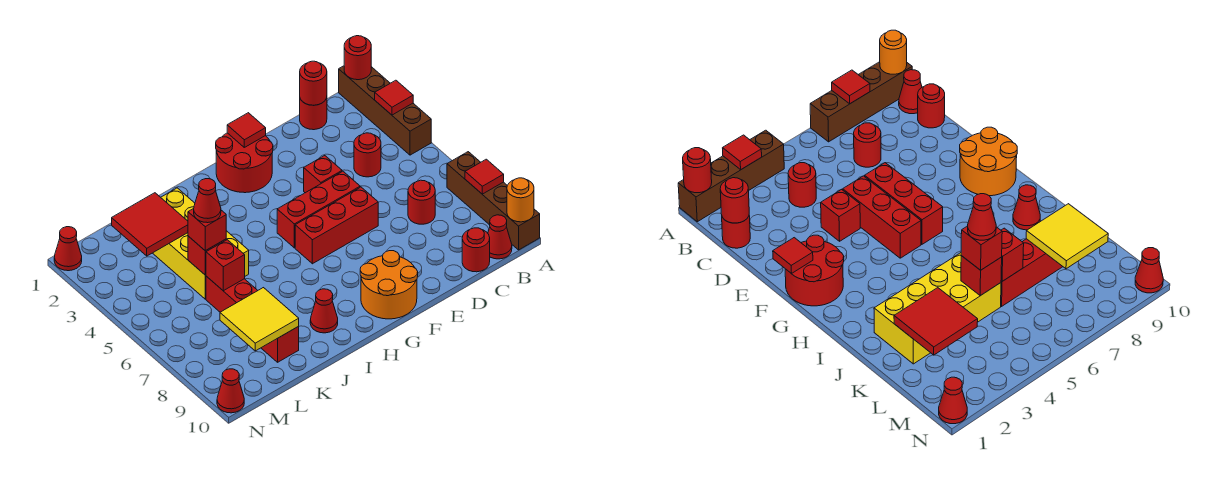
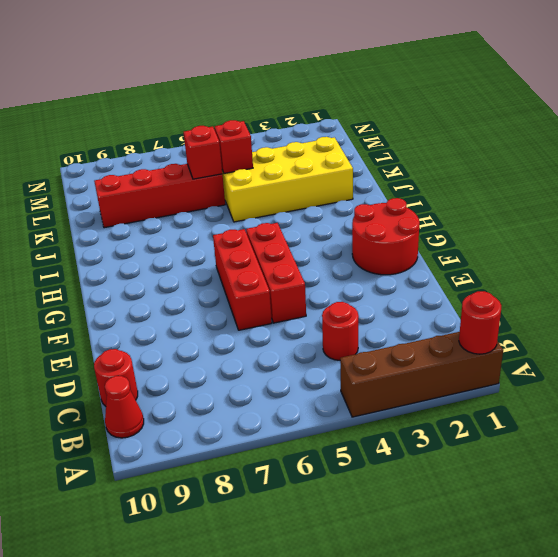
none -> brown brick A7:A10 level 1
none -> red round brick C1 level 1
none -> red round brick C7 level 1

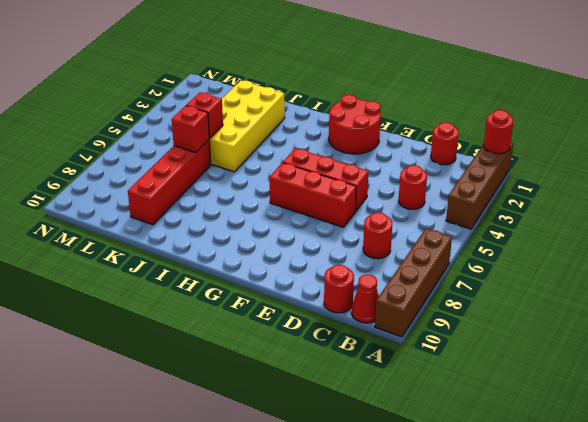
none -> red brick E4 level 1
none -> orange round brick F9:G10 level 1
none -> red cone I9 level 1

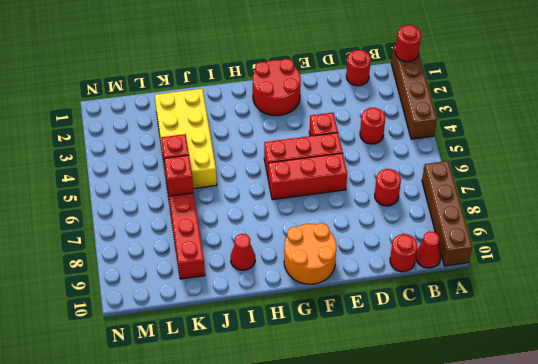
none -> red cone N1 level 1
none -> red cone N10 level 1
none -> red tile A3 level 2

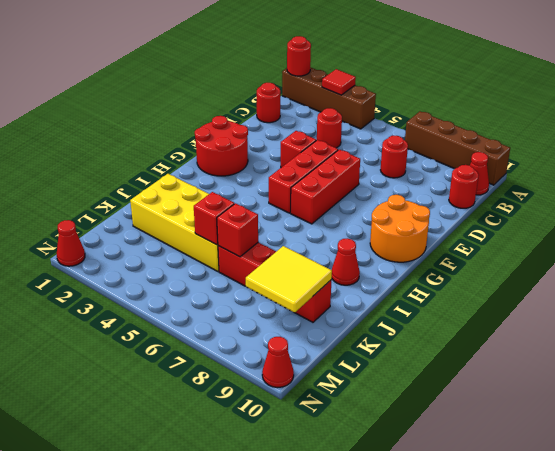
none -> red tile A8 level 2
none -> orange round brick A10 level 2
none -> red round brick C1 level 2

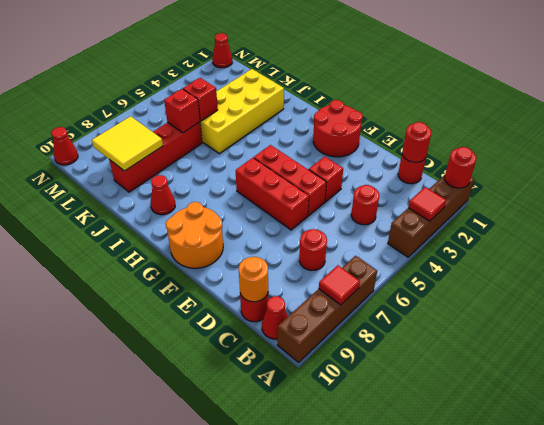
orange round brick C10 level 2 -> orange round brick A10 level 2
none -> red tile F1 level 2
none -> red tile K2:L3 level 2
none -> red brick K5 level 3

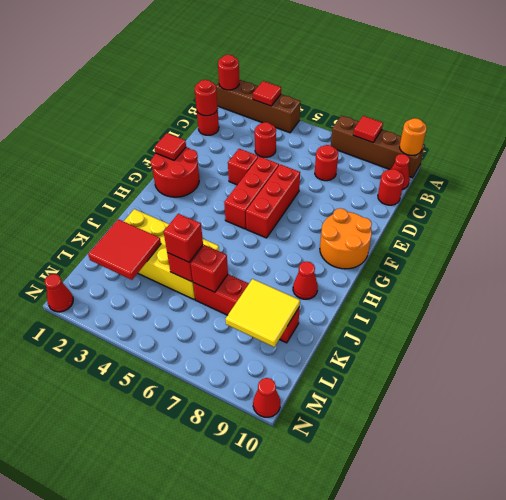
none -> red cone K5 level 4

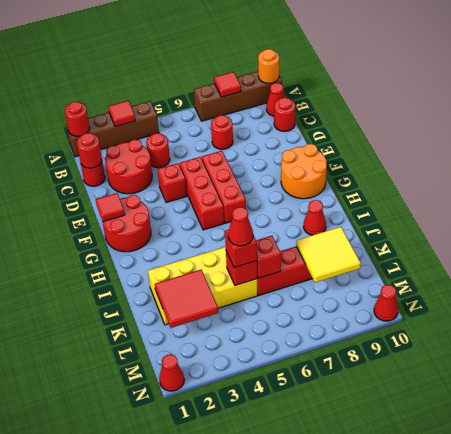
red round brick C2:D3 level 1 -> none

